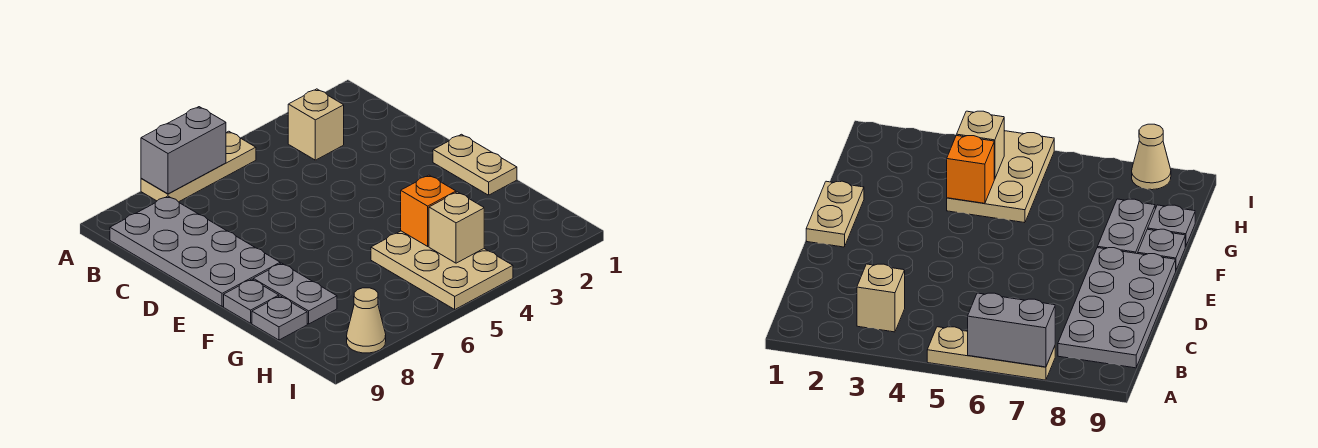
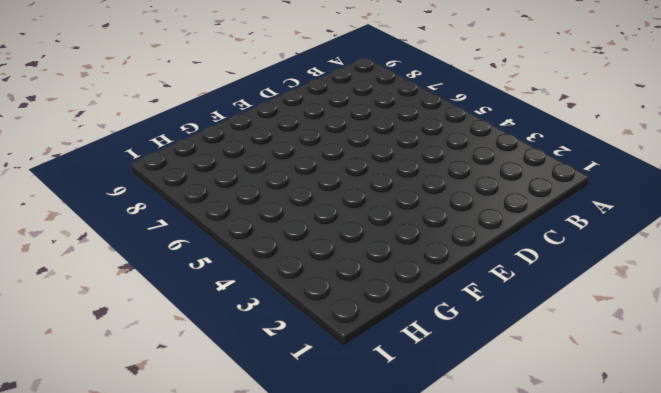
none -> tan plate A5:A7 level 1
none -> tan brick B3 level 1
none -> grey plate B8:E9 level 1

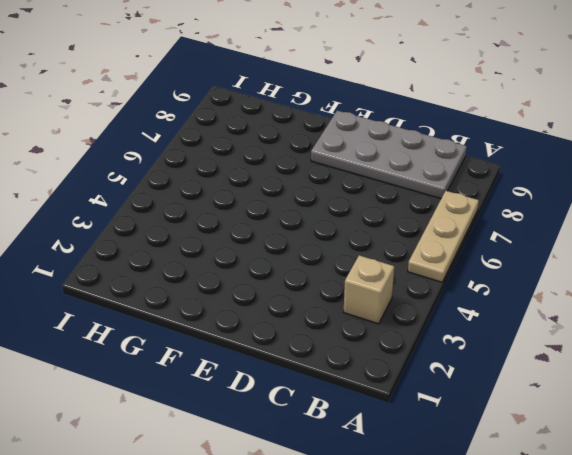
none -> tan plate E1:F1 level 1
none -> grey plate F8:G8 level 1
none -> grey plate F9 level 1

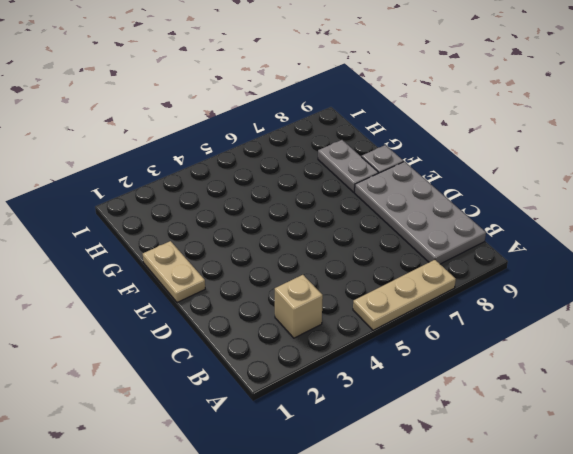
none -> tan plate G4:I5 level 1
none -> grey plate G9 level 1
none -> tan cone I8 level 1

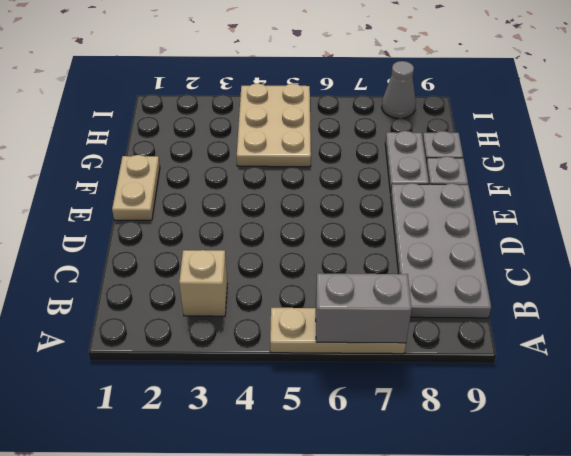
grey cone I8 level 1 -> tan cone I8 level 1
none -> orange brick G4 level 2
none -> tan brick H4 level 2

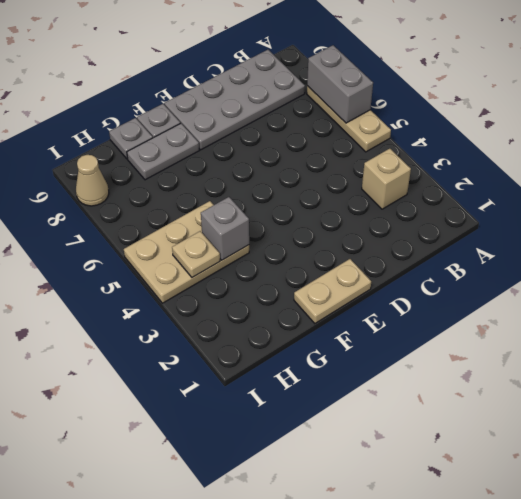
grey brick G4 level 2 -> orange brick G4 level 2
tan plate H4 level 2 -> tan brick H4 level 2

